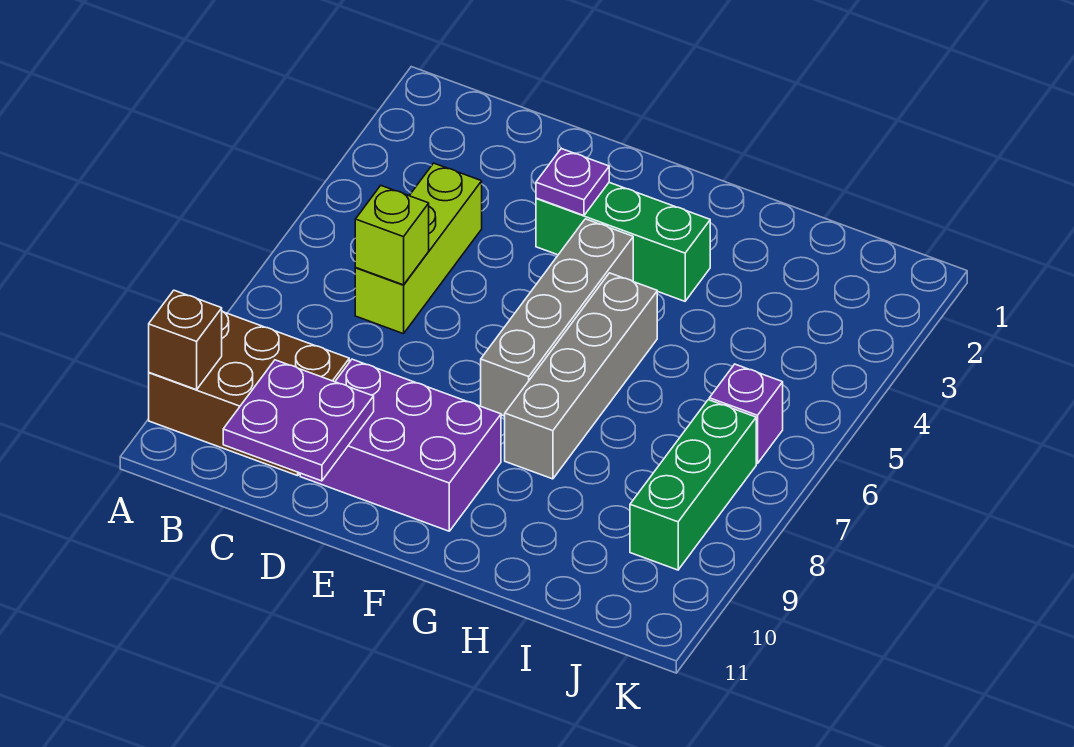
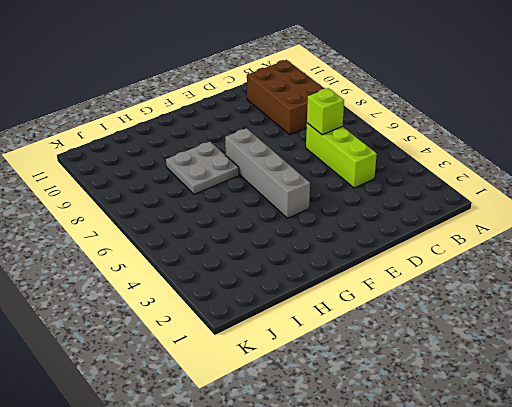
brown brick B8:C10 level 1 -> brown brick A9:C10 level 1
grey plate G7:H8 level 1 -> grey brick G5:G8 level 1
none -> purple brick D9:F10 level 1
none -> green brick E3:G3 level 1
none -> purple brick J6 level 1

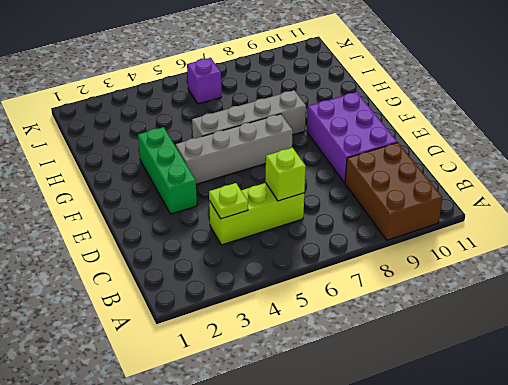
lime plate C4 level 2 -> none
none -> green brick J7:J9 level 1
none -> brown brick A10 level 2
none -> purple plate C10:D11 level 2

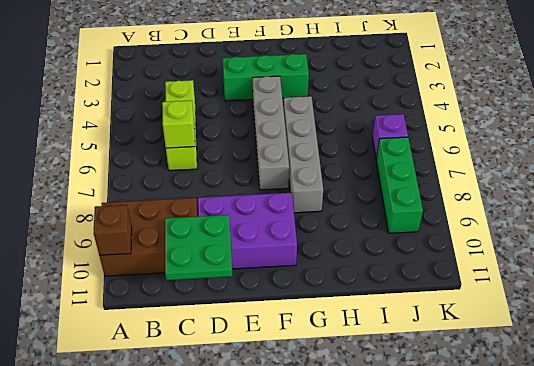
green plate C10:D11 level 2 -> purple plate C10:D11 level 2
none -> purple plate E3 level 2

